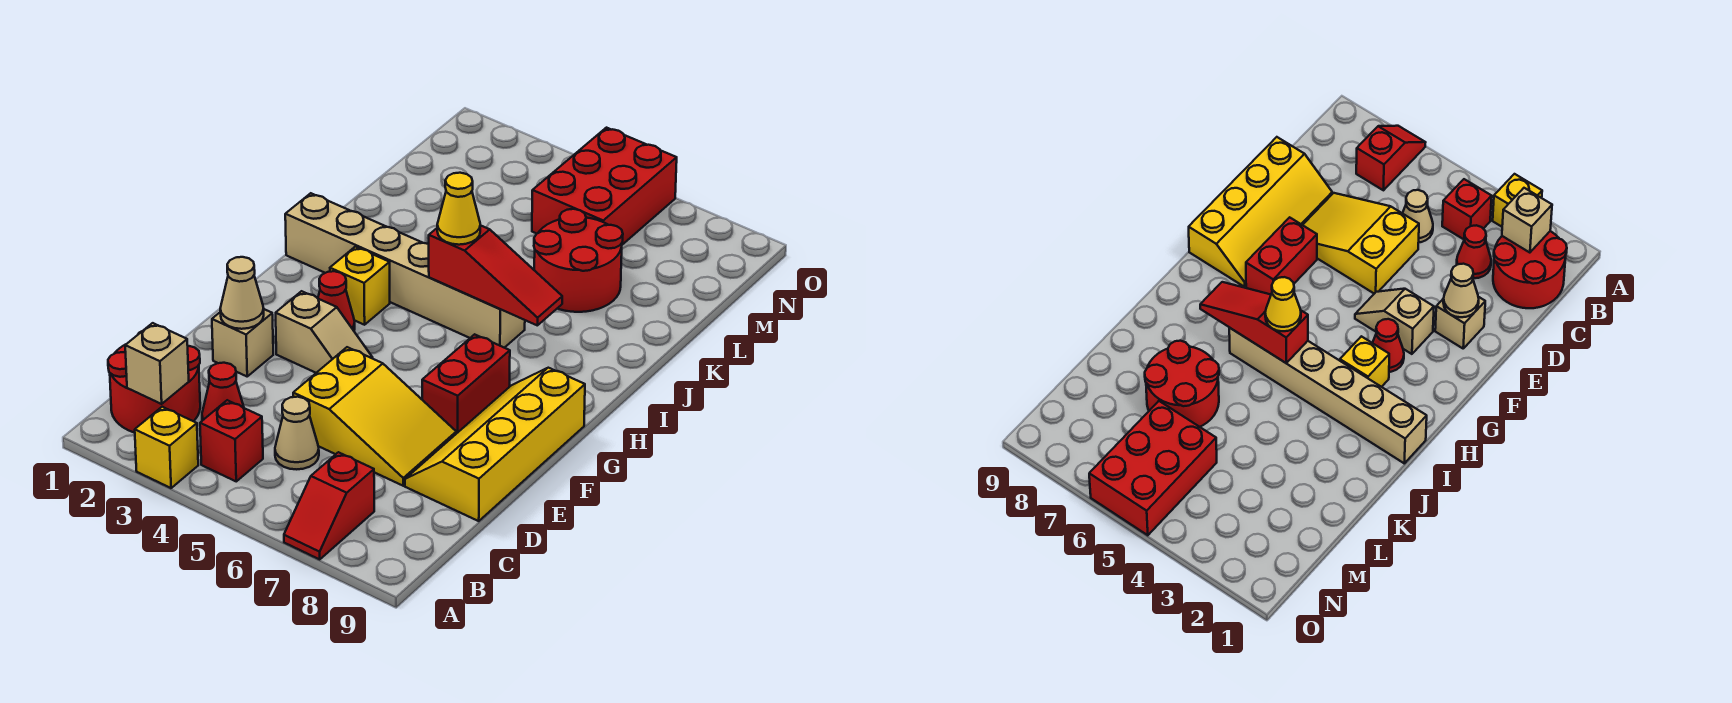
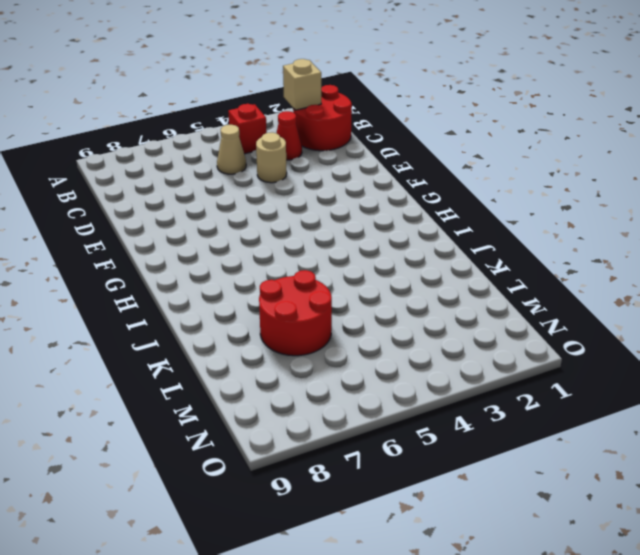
tan round brick D4 level 1 -> none
none -> yellow brick A3 level 1
none -> red slope A7:B7 level 1 top B
none -> yellow slope D5:E7 level 1 top 5

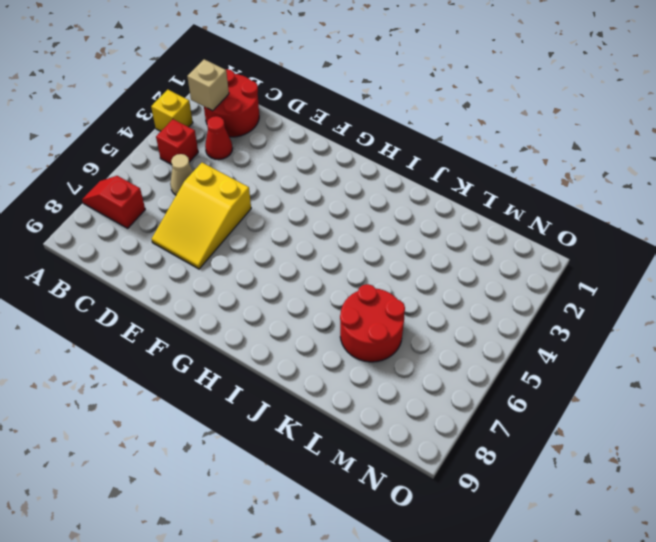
none -> yellow slope D8:G9 level 1 top 9
none -> tan brick E2 level 1
none -> tan slope F3:F4 level 1 top 3

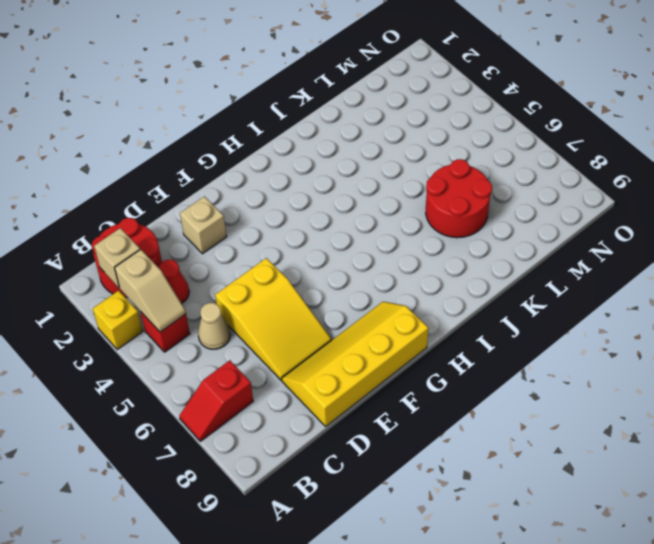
tan slope B3:B4 level 2 top 3 -> tan slope F3:F4 level 1 top 3
none -> red brick F7:G7 level 1
none -> red cone G3 level 1
none -> yellow brick H3 level 1

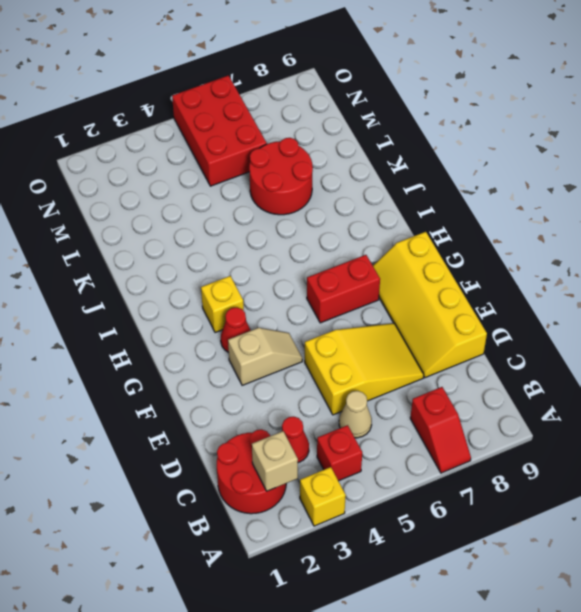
red brick G6:G7 level 1 -> red brick F7:G7 level 1
none -> tan brick E2 level 1
none -> tan brick I1:I6 level 1
none -> tan cone E2 level 2

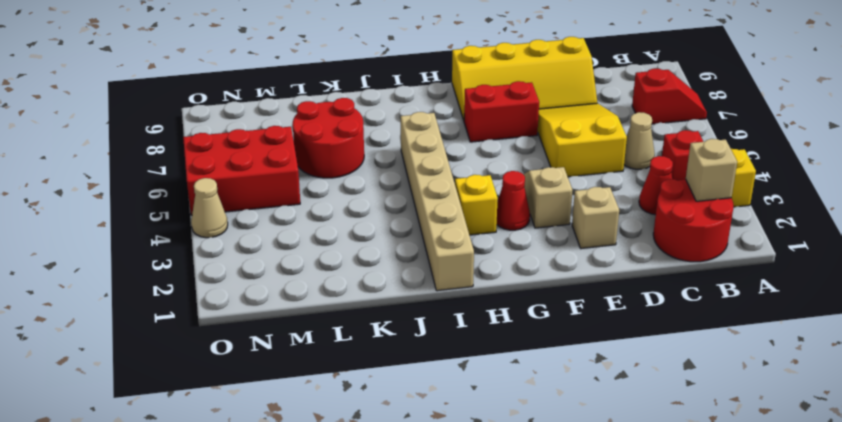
tan cone O4 level 1 -> tan cone E2 level 2
none -> red slope I5:I7 level 2 top 5
none -> yellow cone I5 level 3

